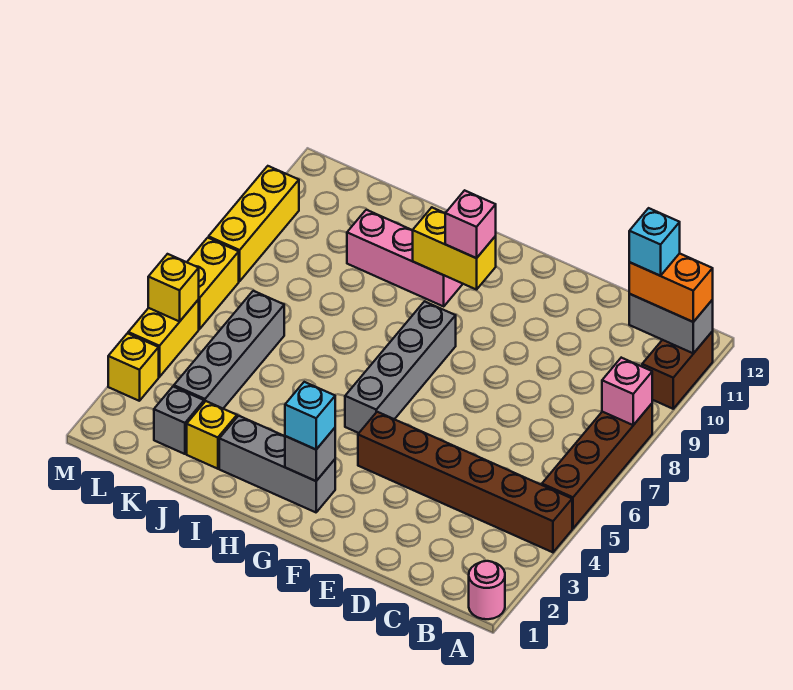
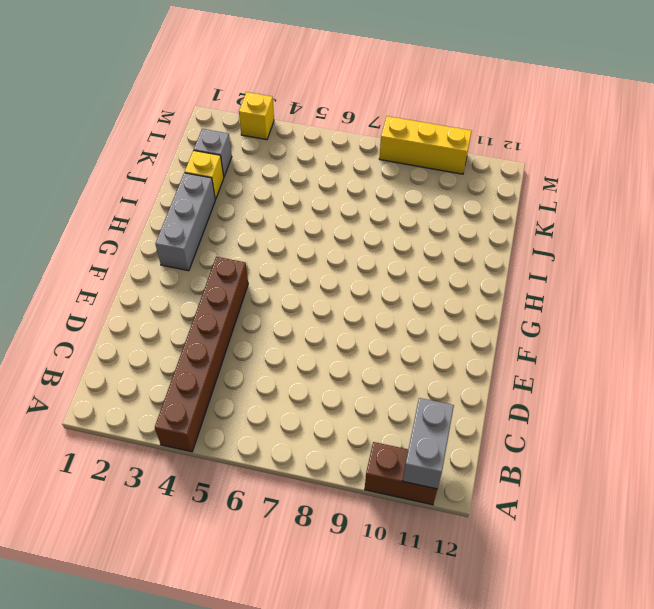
none -> pink round brick A1 level 1
none -> brown brick A5:A8 level 1
none -> grey brick G5:G8 level 1

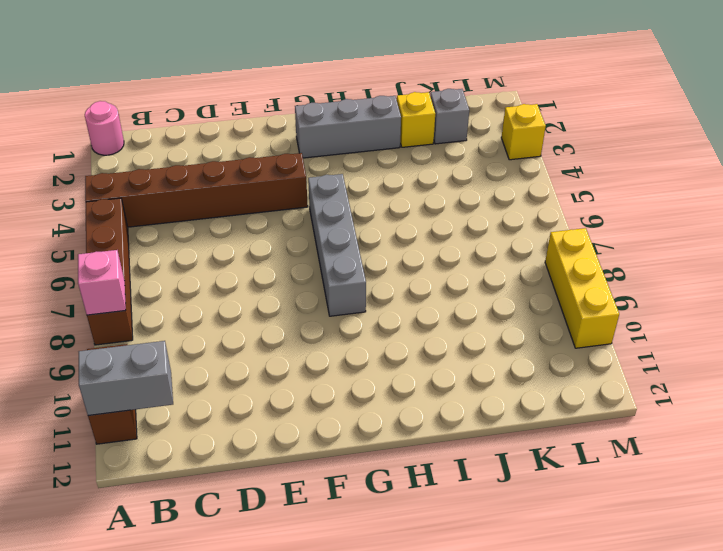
none -> pink brick H10:J10 level 1
none -> grey brick K3:K6 level 1
none -> yellow brick M4:M5 level 1

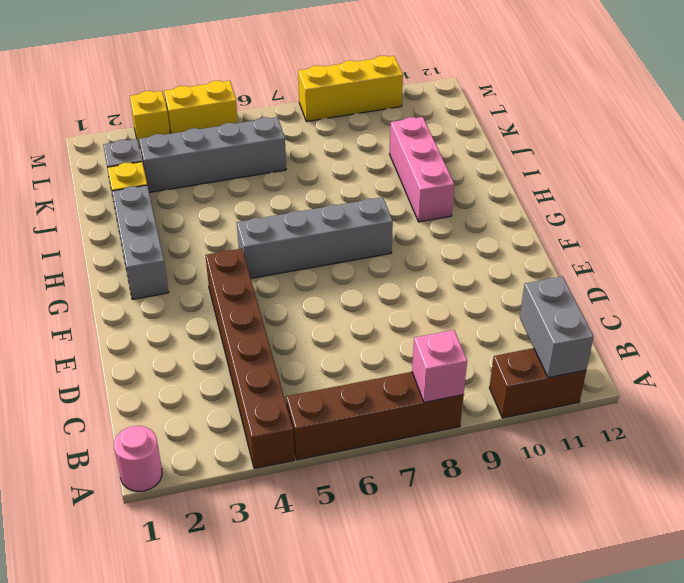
none -> yellow brick M6:M7 level 1
none -> grey brick G2 level 2
none -> yellow brick G10:H10 level 2

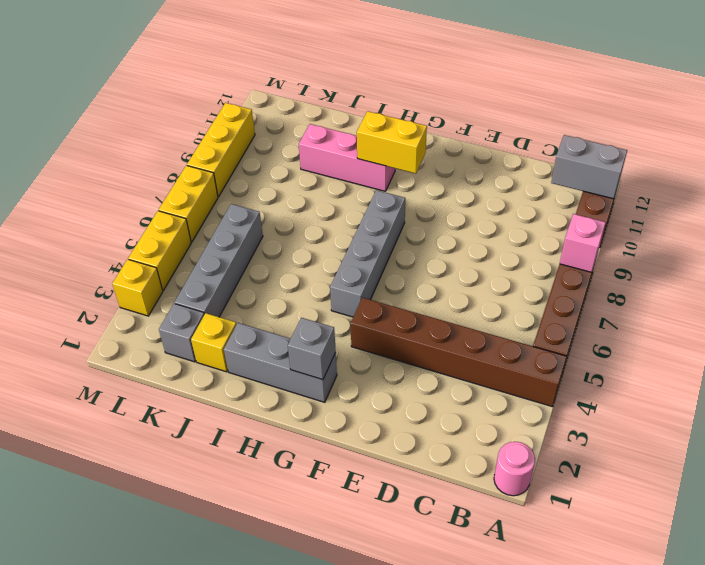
none -> yellow brick M5 level 2
none -> orange brick A11:B11 level 3
none -> cyan brick G2 level 3

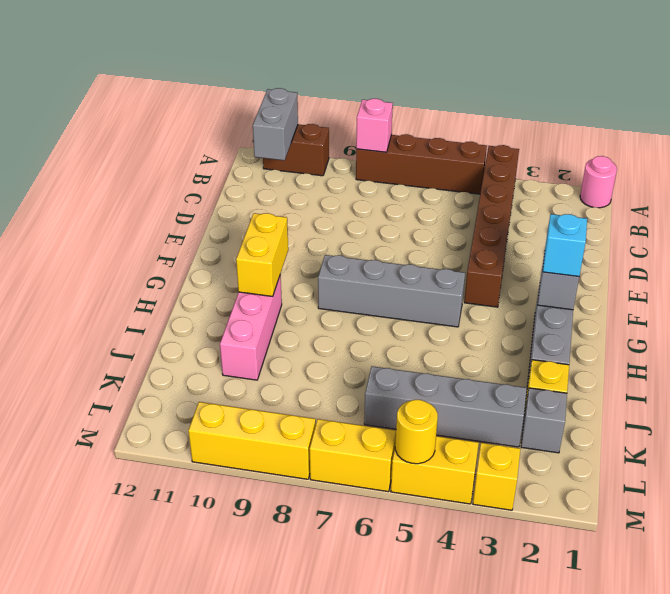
yellow round brick M5 level 2 -> yellow brick M5 level 2
none -> orange brick A11:B11 level 3
none -> pink brick G10 level 3
none -> cyan brick B11 level 4

